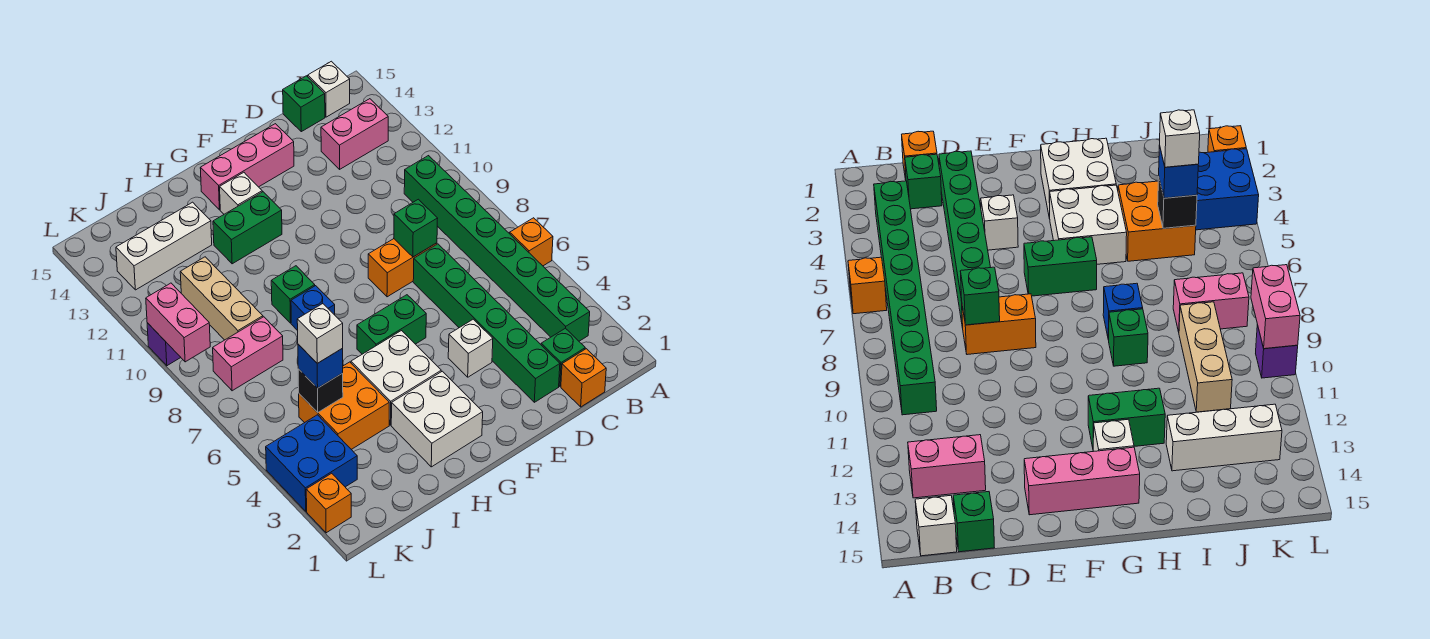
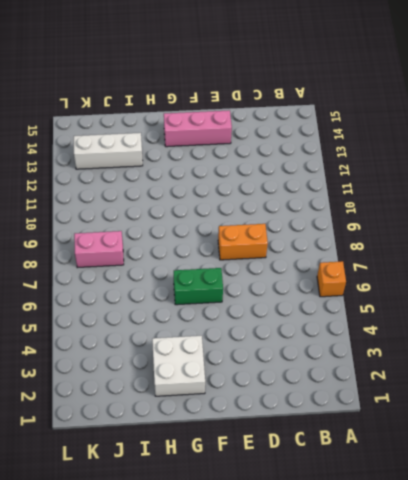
none -> green brick B3:B10 level 1
none -> pink brick B13:C13 level 1
none -> white brick B15 level 1
none -> orange brick C1 level 1

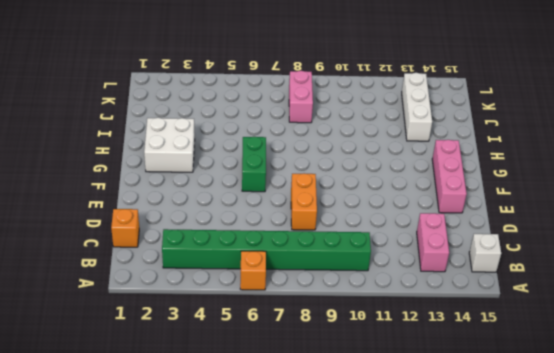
none -> green brick C2 level 1
none -> green brick C15 level 1
none -> green brick D2:D7 level 1
none -> white brick E4 level 1

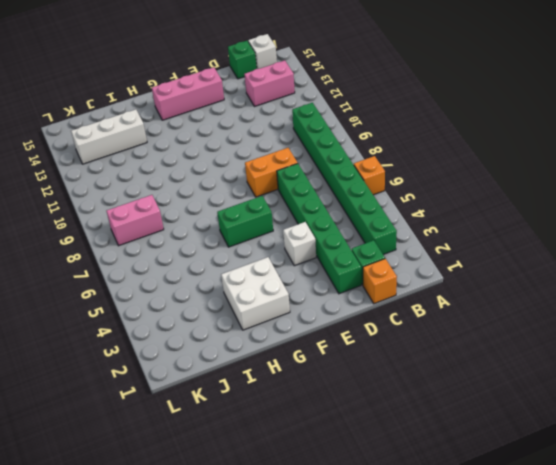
none -> white brick G4:H5 level 1
none -> green brick G12:H12 level 1
none -> white brick G13 level 1
none -> blue brick H8 level 1

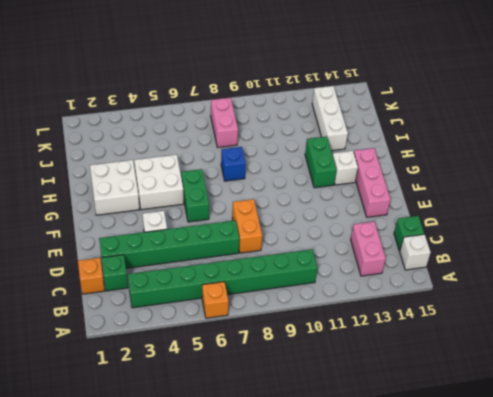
none -> green brick H9 level 1
none -> orange brick I4:J5 level 1
none -> tan brick J9:J11 level 1
none -> blue brick K3:L4 level 1

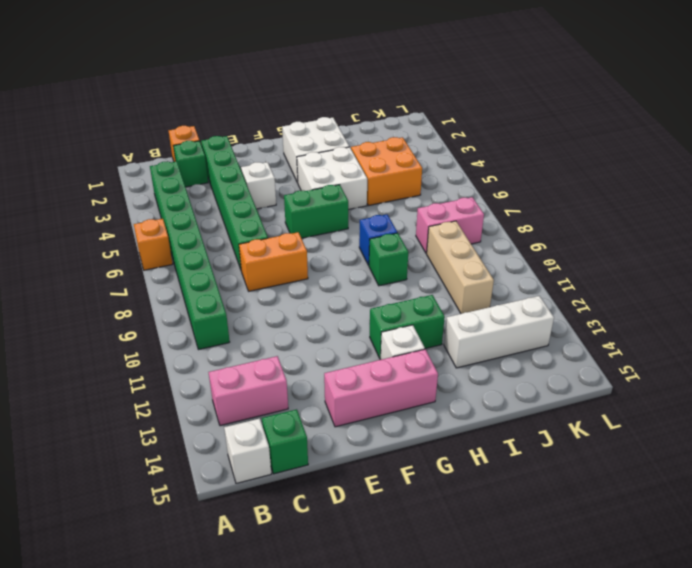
none -> blue brick K3:L4 level 1
none -> orange brick L2 level 1
none -> purple brick L10 level 1
none -> green brick D8 level 2

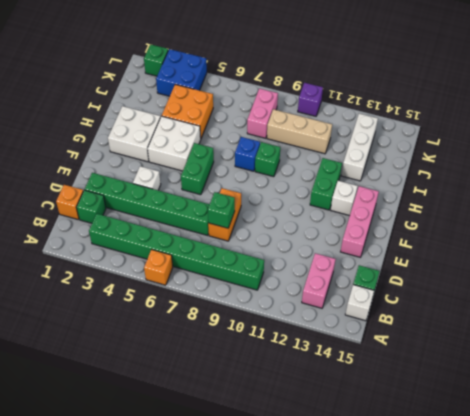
green brick L2 level 1 -> orange brick L2 level 1
none -> black brick J5 level 2
none -> pink brick L9:L10 level 2
none -> blue brick J5 level 3
none -> white brick J5 level 4

